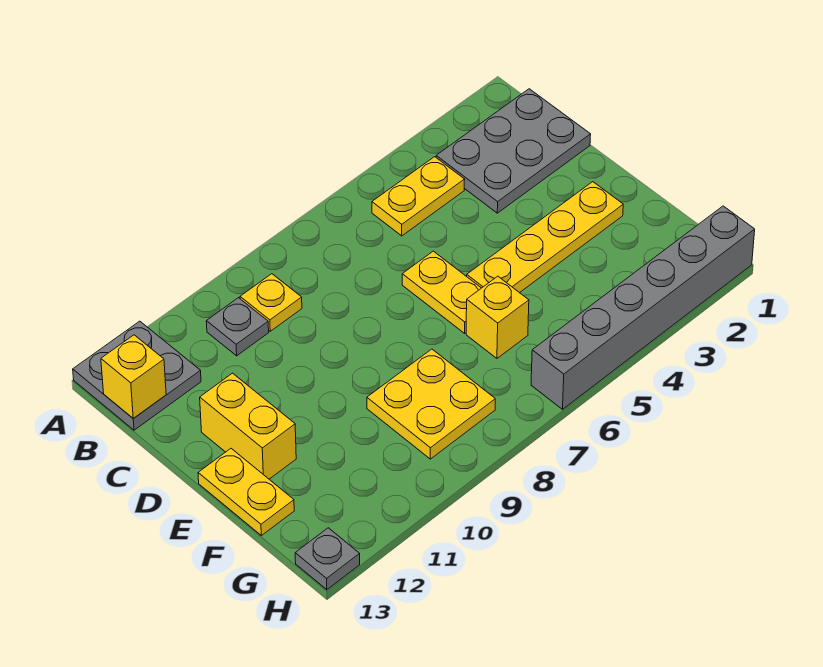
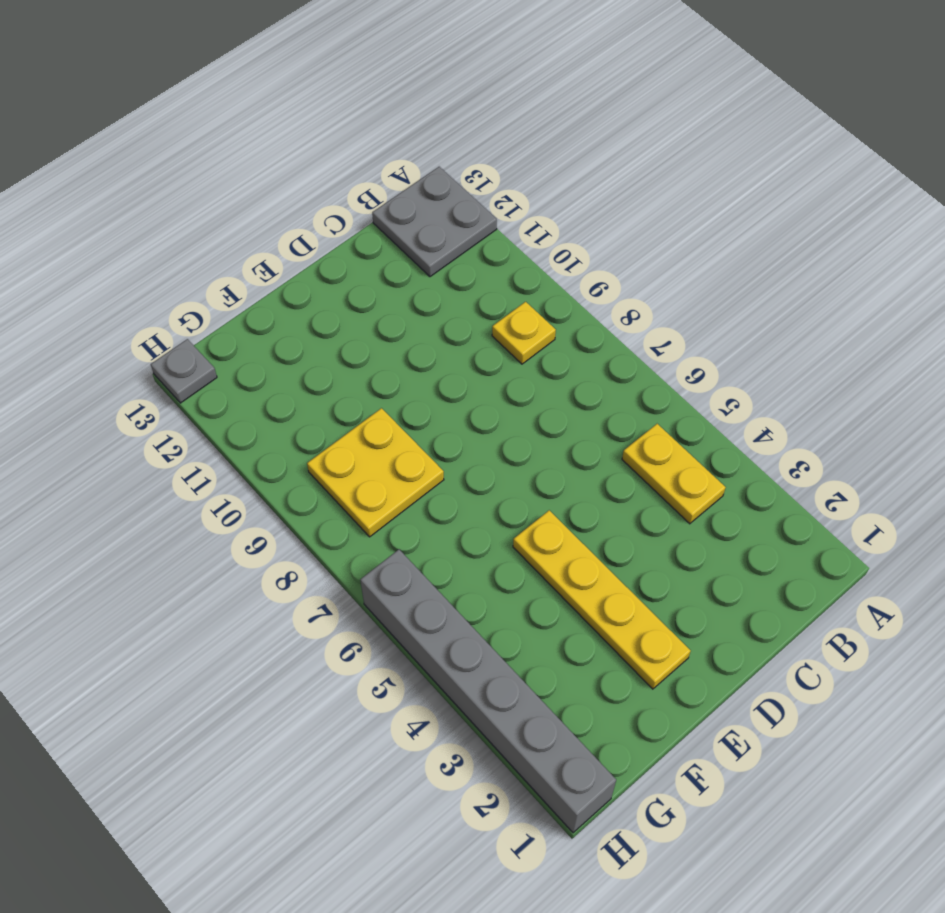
none -> grey plate B1:C3 level 1
none -> grey plate B10 level 1
none -> yellow plate D6:E6 level 1

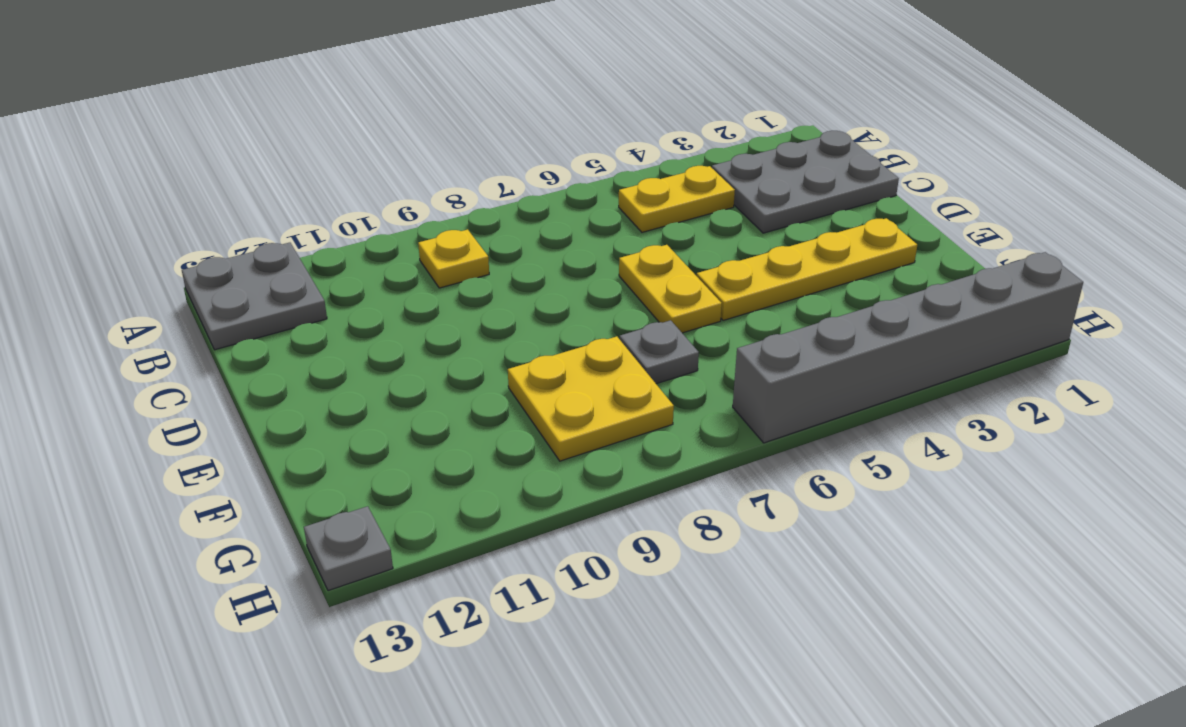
grey plate F7 level 1 -> grey plate B10 level 1
none -> yellow brick D12:E12 level 1
none -> yellow plate E13:F13 level 1
none -> yellow brick F6 level 1

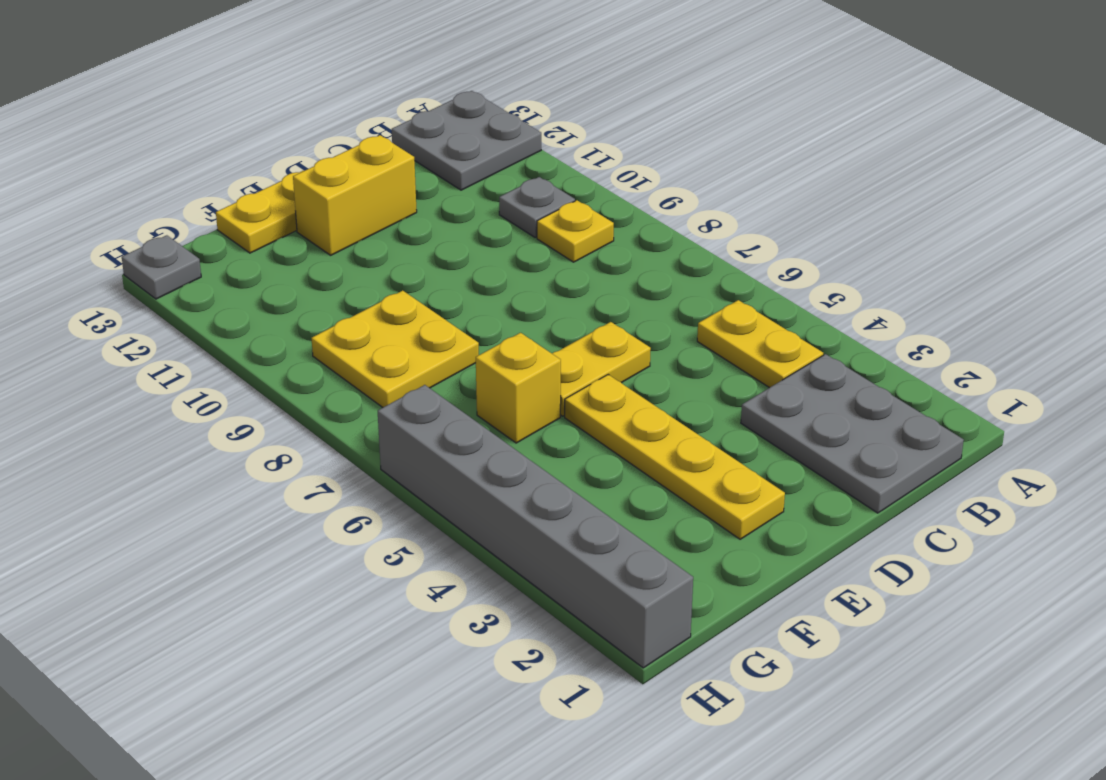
none -> yellow brick B13 level 2

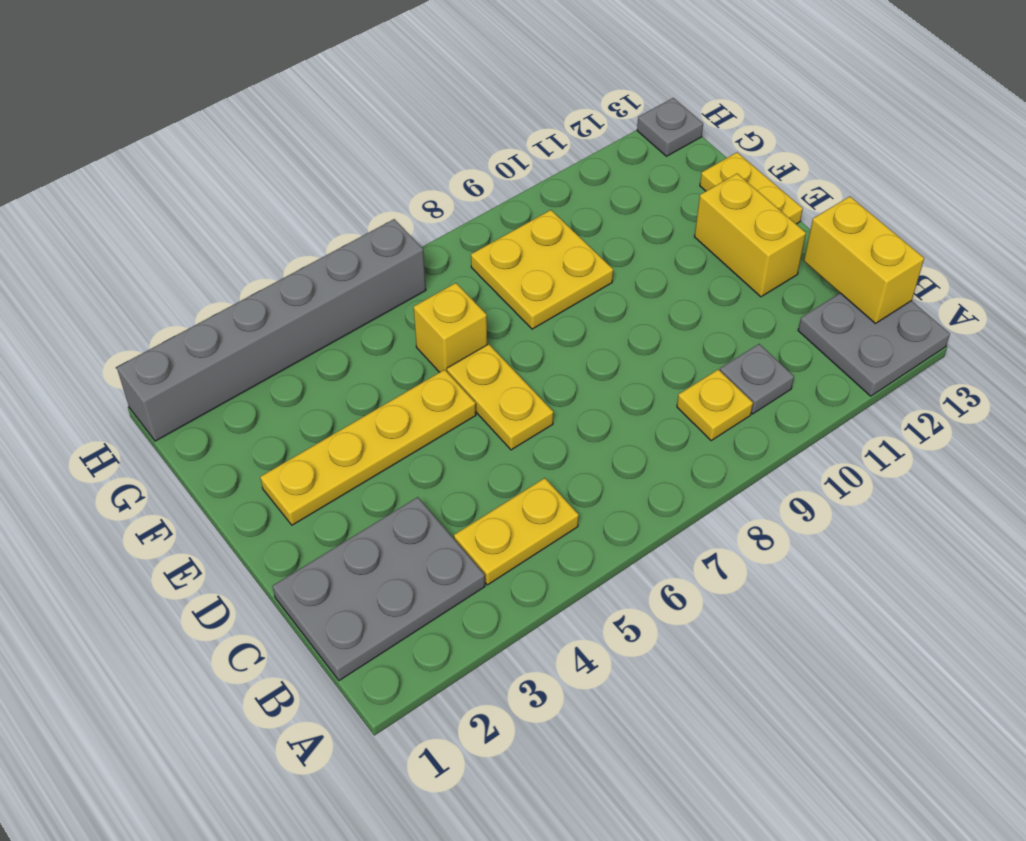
yellow brick B13:C13 level 2 -> yellow brick B13 level 2

